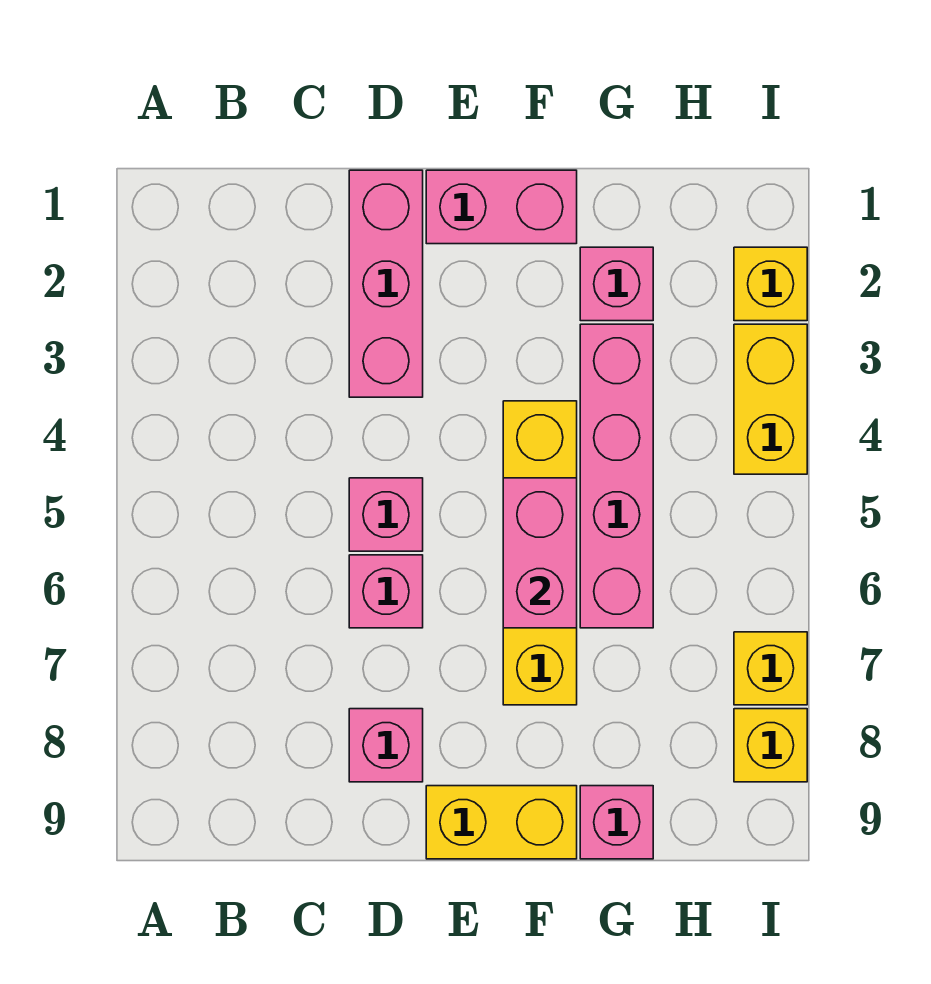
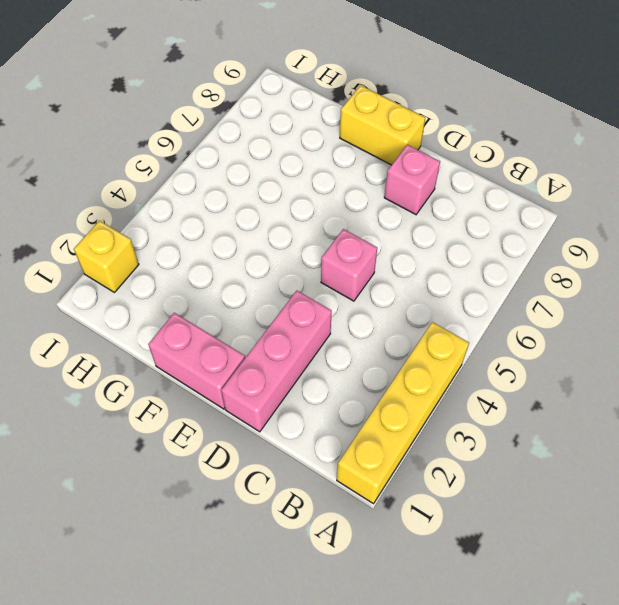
yellow brick A1:A4 level 1 -> yellow brick F4:F7 level 1
none -> pink brick D6 level 1
none -> pink brick G2 level 1
none -> pink brick G3:G6 level 1

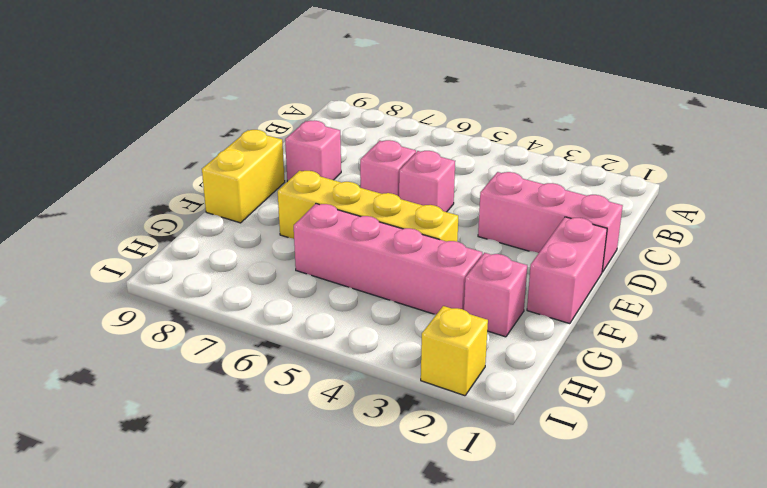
none -> pink brick G9 level 1
none -> yellow brick I3:I4 level 1
none -> yellow brick I7 level 1

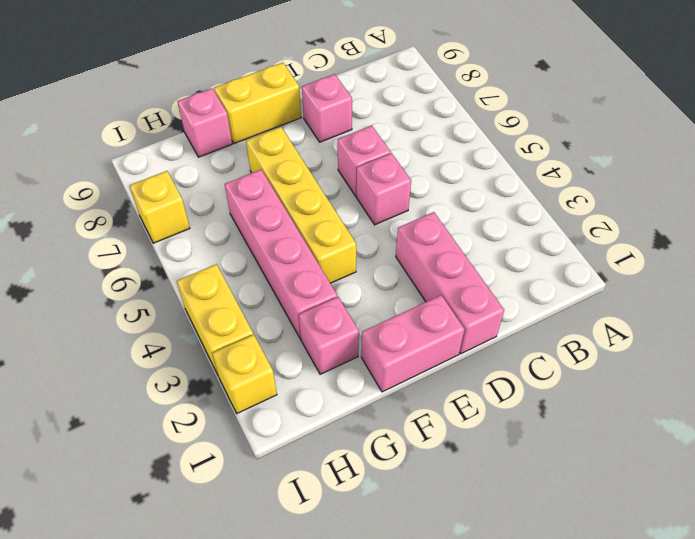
none -> yellow brick I8 level 1
none -> pink brick F5:F6 level 2

